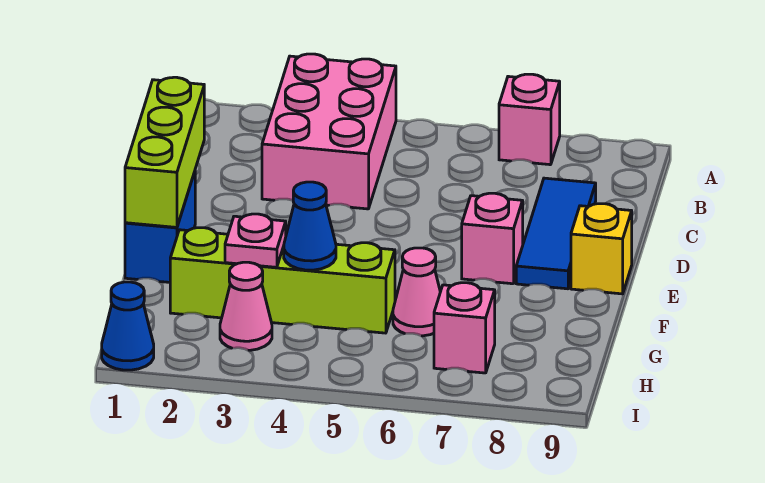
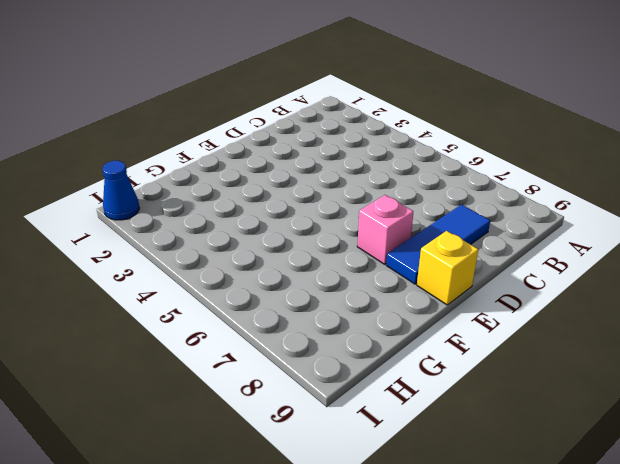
none -> pink brick A3:C4 level 1
none -> pink brick A7 level 1
none -> blue brick E1:F1 level 1

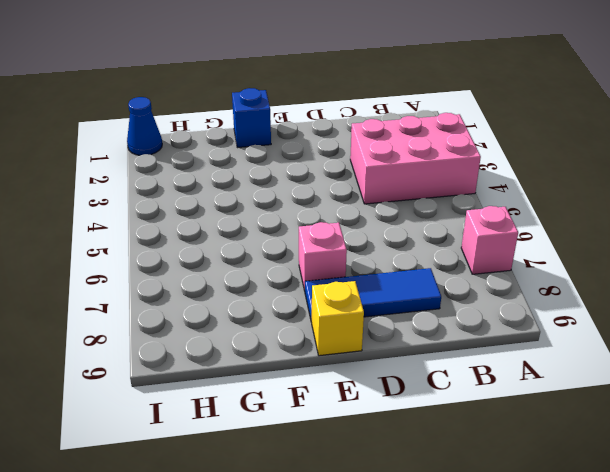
blue brick F1 level 1 -> blue brick E1:F1 level 1
none -> lime brick G2:G5 level 1
none -> pink cone G6 level 1
none -> pink cone H3 level 1

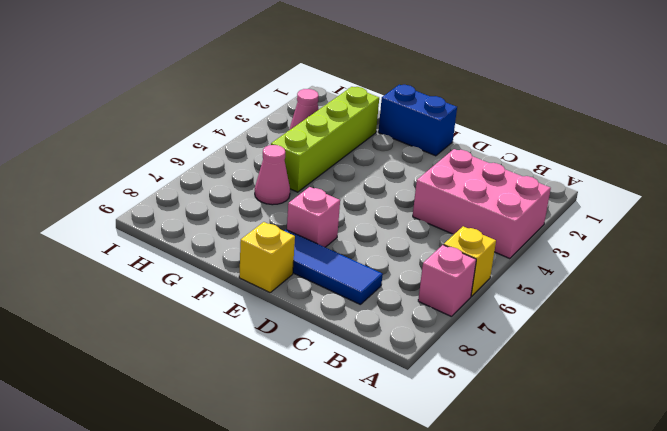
yellow brick A6 level 1 -> none
none -> pink brick H7 level 1
none -> blue cone I1 level 1
none -> lime brick D1:F1 level 2

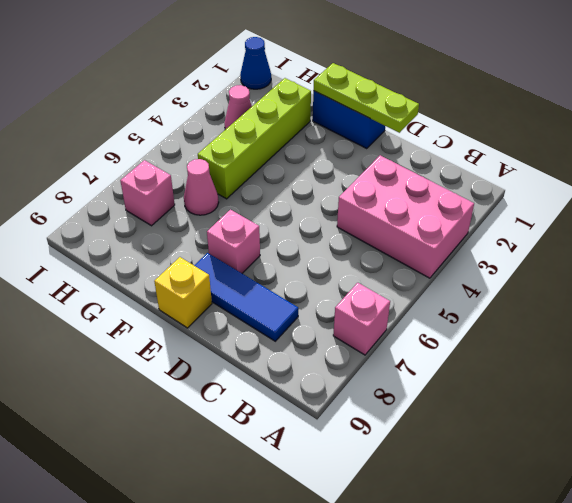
lime plate D1:F1 level 2 -> lime brick D1:F1 level 2
none -> pink plate G3 level 2
none -> blue cone G4 level 2

